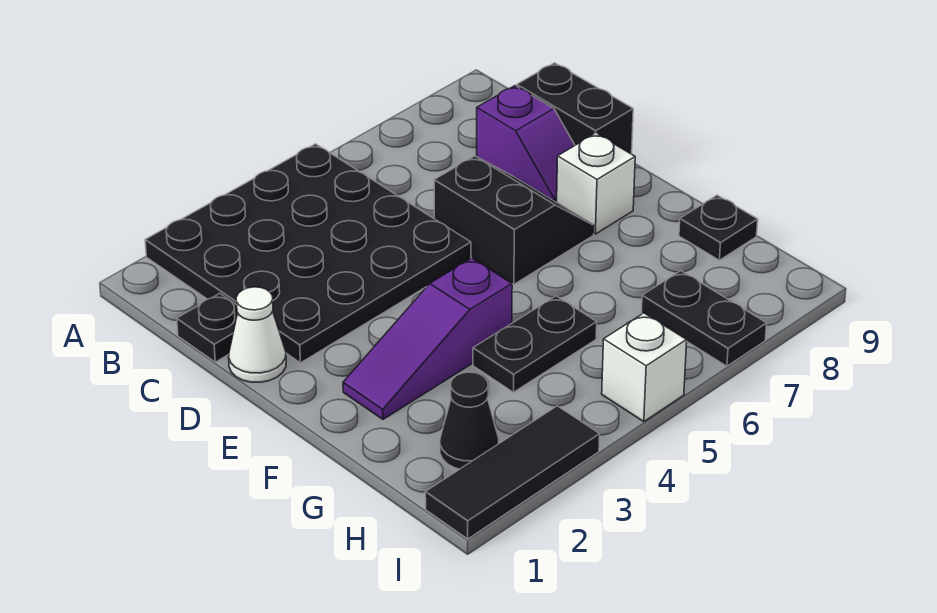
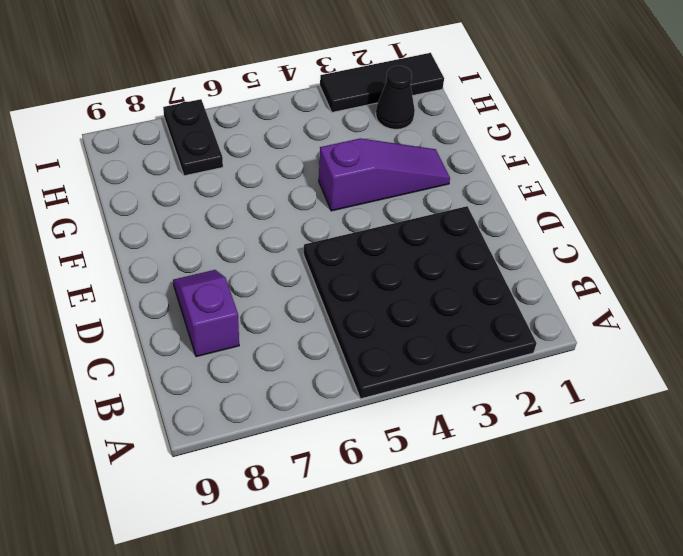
none -> black plate C1 level 1
none -> black brick C9:D9 level 1
none -> white cone D1 level 1

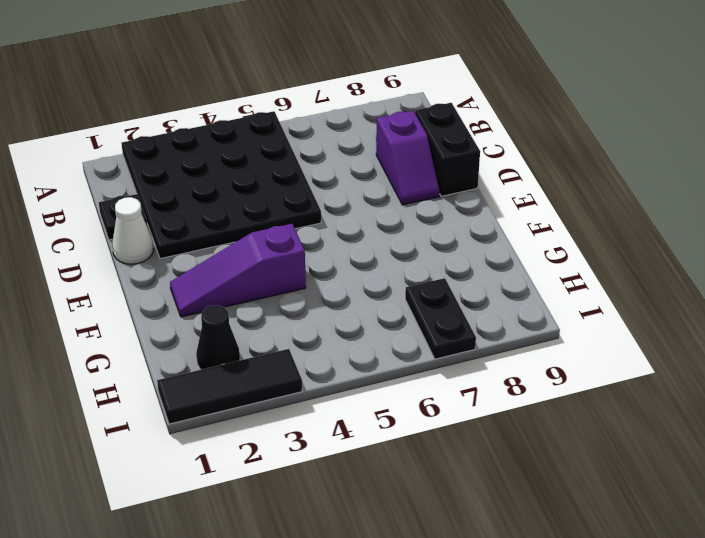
none -> black slope D6:E7 level 1 top 6
none -> white brick E8 level 1
none -> black plate G4:G5 level 1

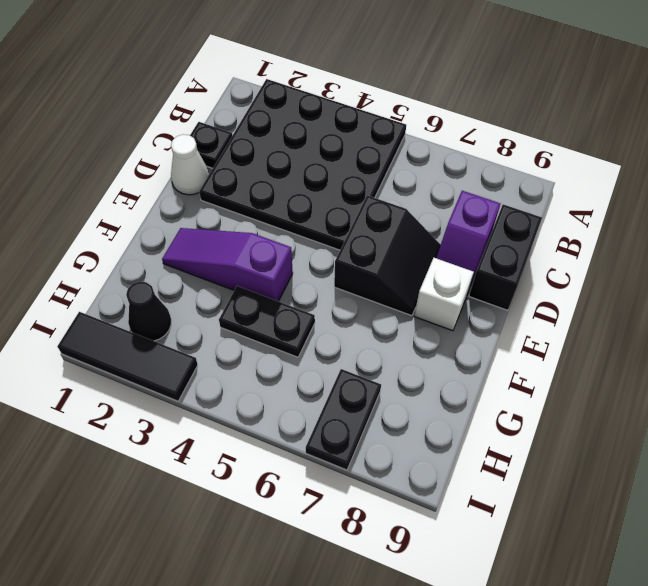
none -> black plate G9 level 1
none -> white brick I5 level 1

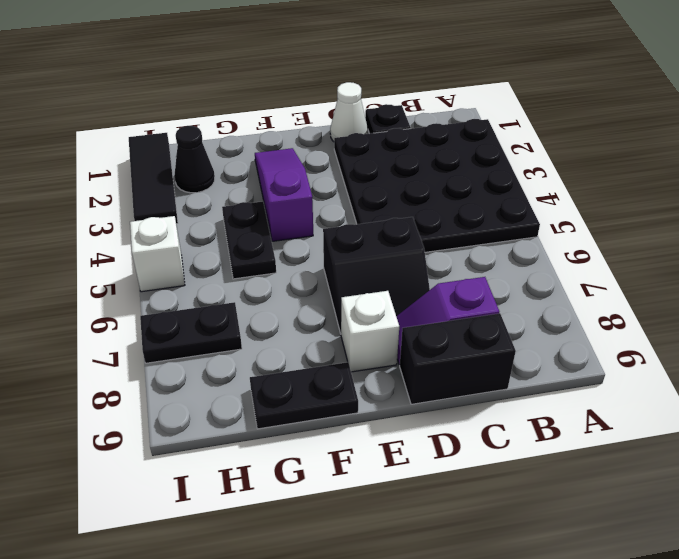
black plate F9:G9 level 1 -> black plate G9 level 1

